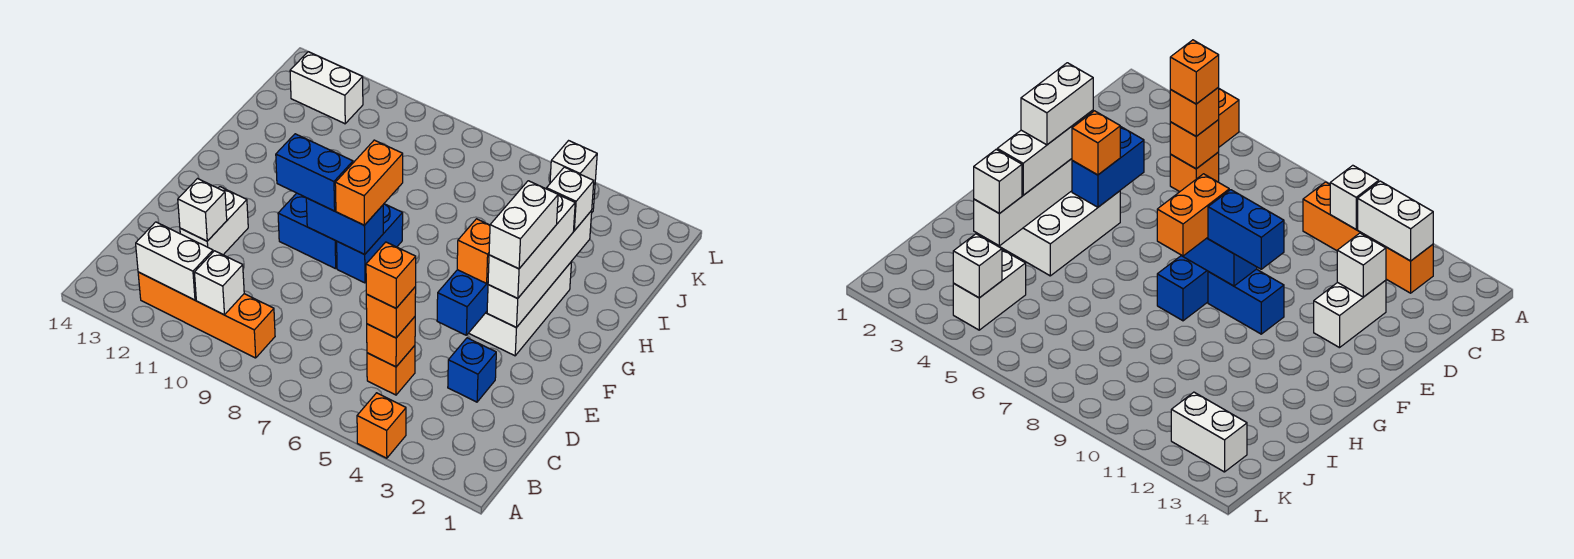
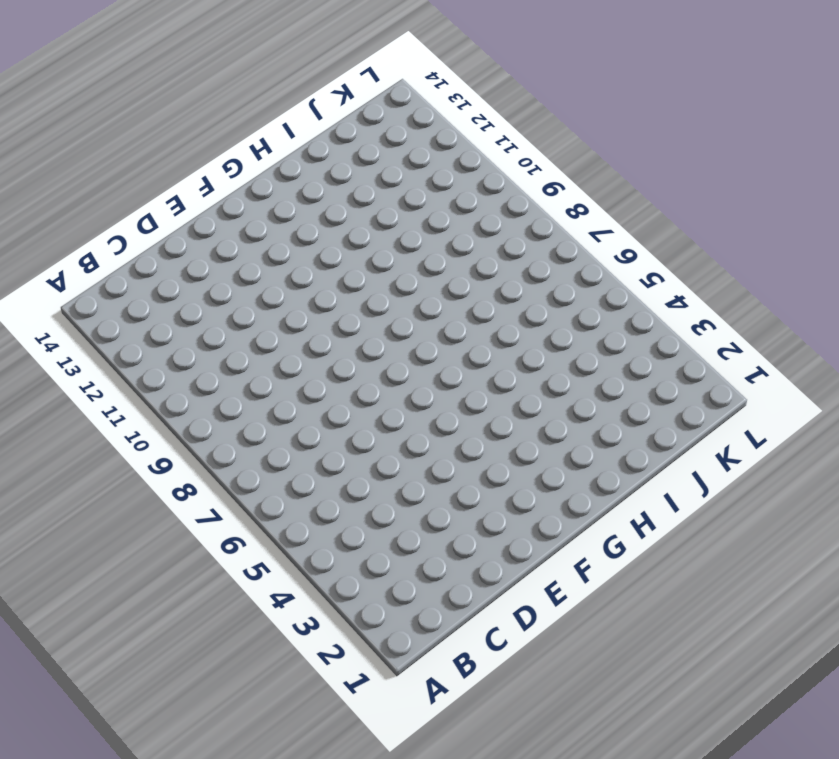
none -> orange brick A4 level 1
none -> orange brick B9:B12 level 1
none -> orange brick C5 level 1

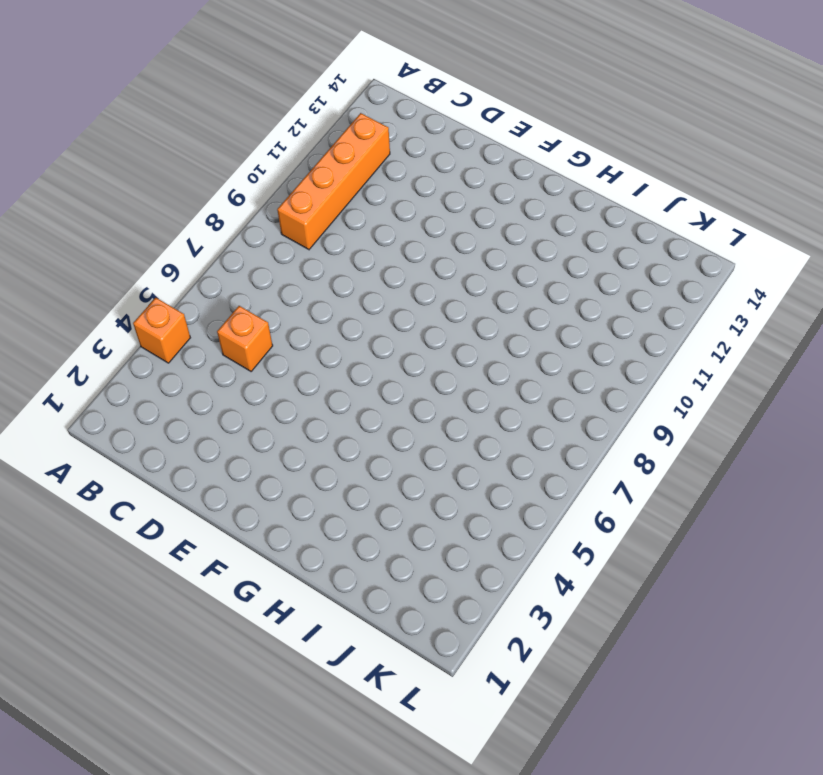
none -> blue brick D3 level 1
none -> white brick D12:E12 level 1
none -> white brick F3:H4 level 1

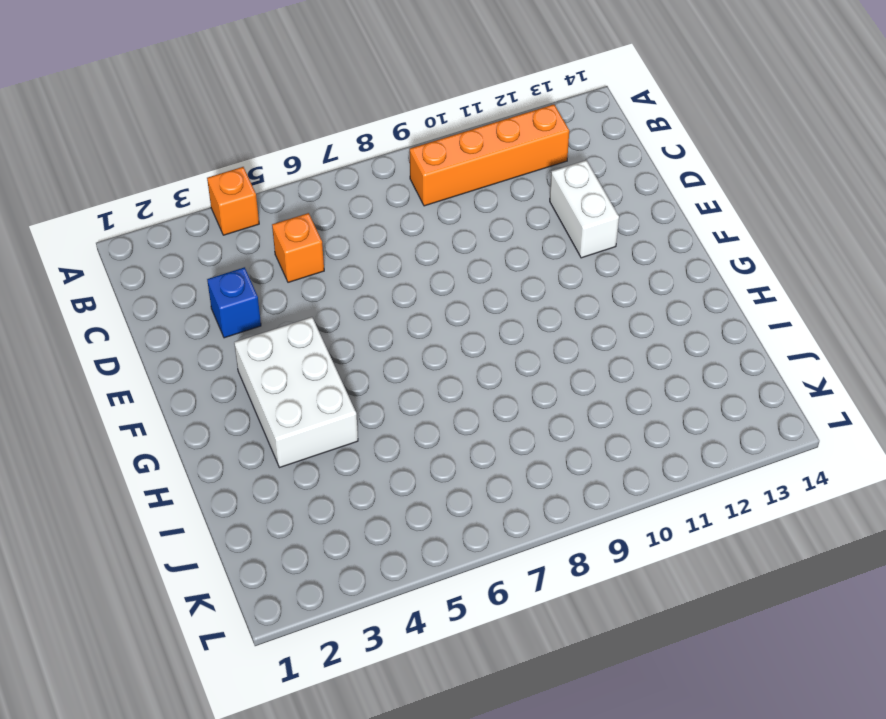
none -> blue brick F8:G8 level 1
none -> blue brick F9:F10 level 1
none -> white brick J4:K4 level 1

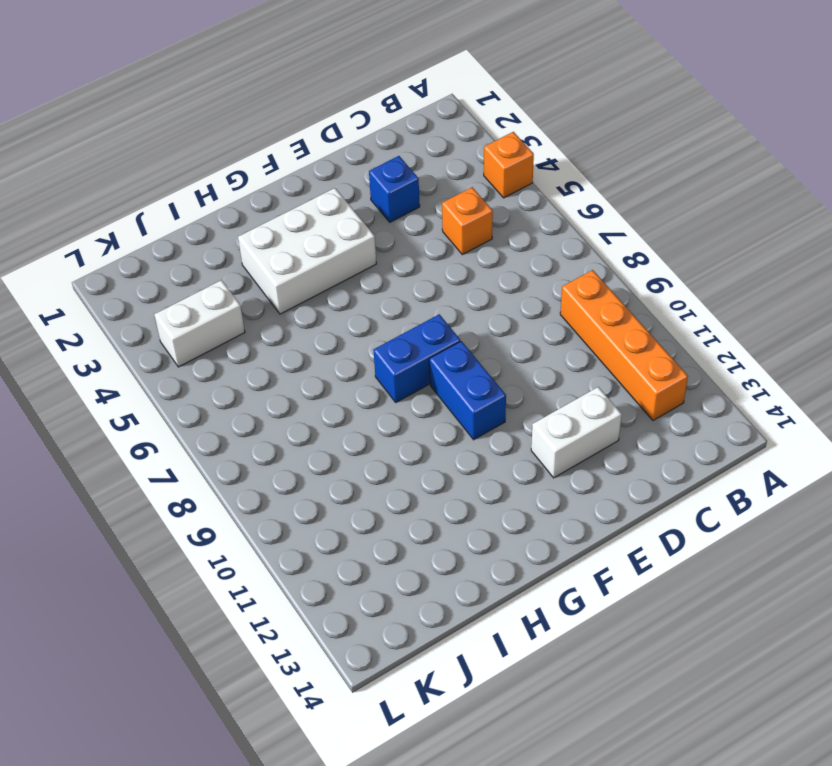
none -> white brick K12:K13 level 1
none -> white brick B10 level 2
none -> white brick B11:B12 level 2

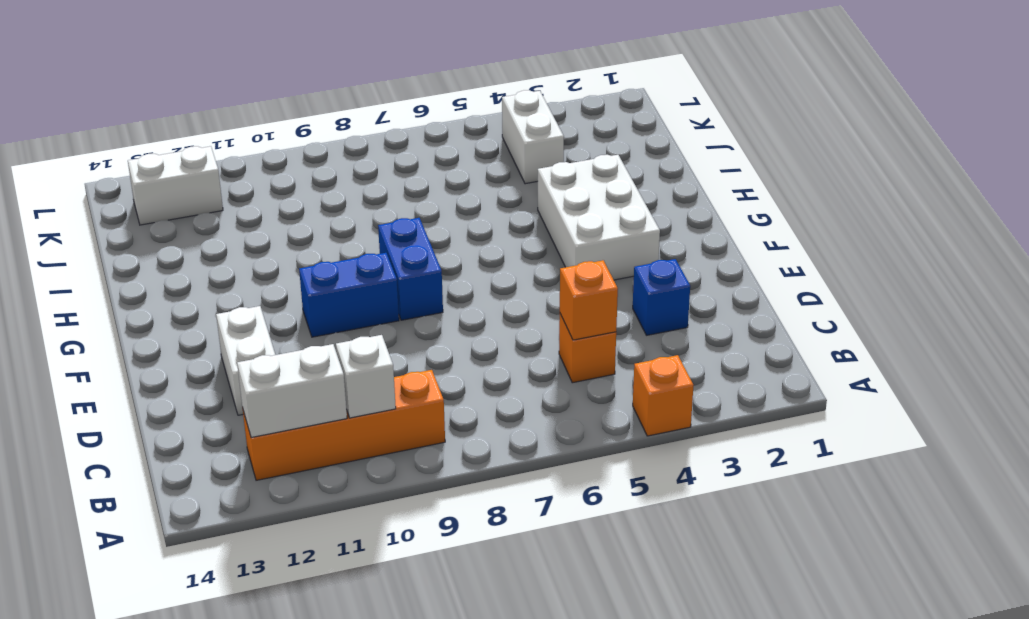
none -> white brick D12 level 2
none -> blue brick E4:F4 level 2
none -> white brick F3:I3 level 2

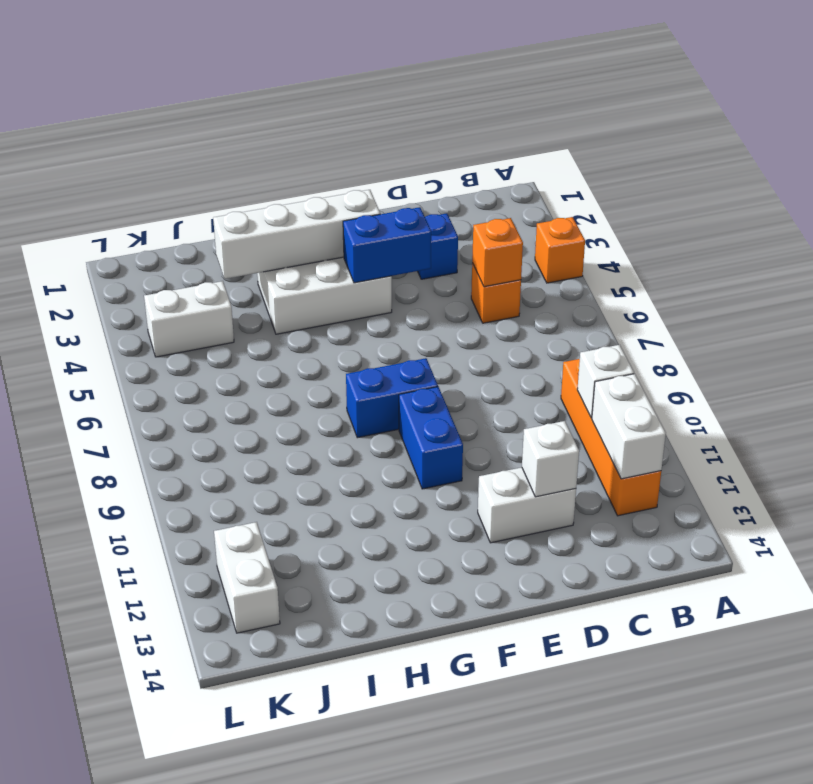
none -> blue brick F8:F9 level 2
none -> white brick K4 level 2
none -> orange brick C5 level 3

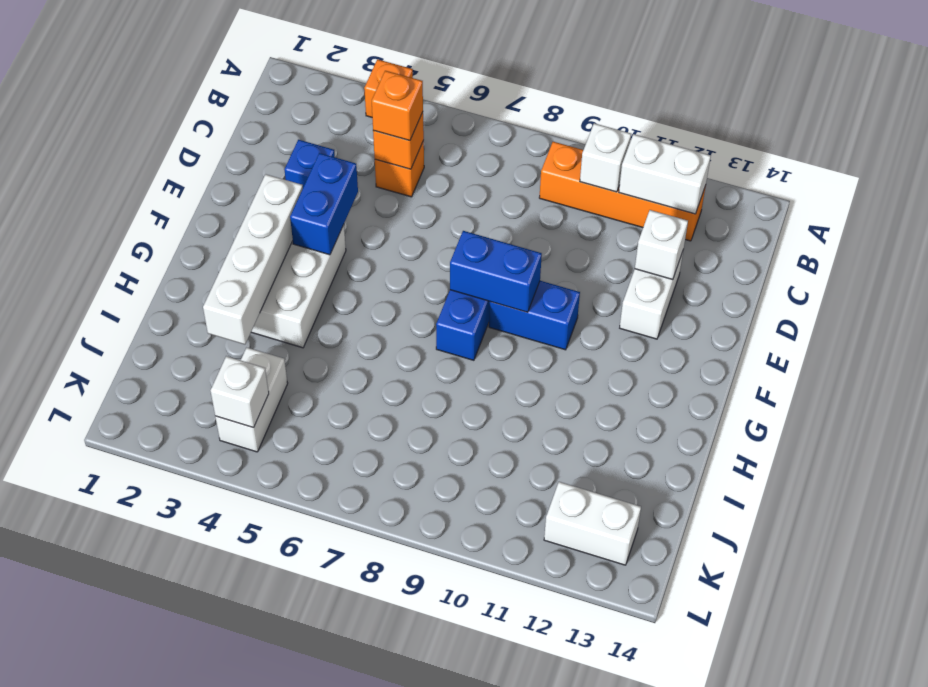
none -> white brick F3:H3 level 3
none -> orange brick F4 level 3
none -> orange brick F8:G8 level 3

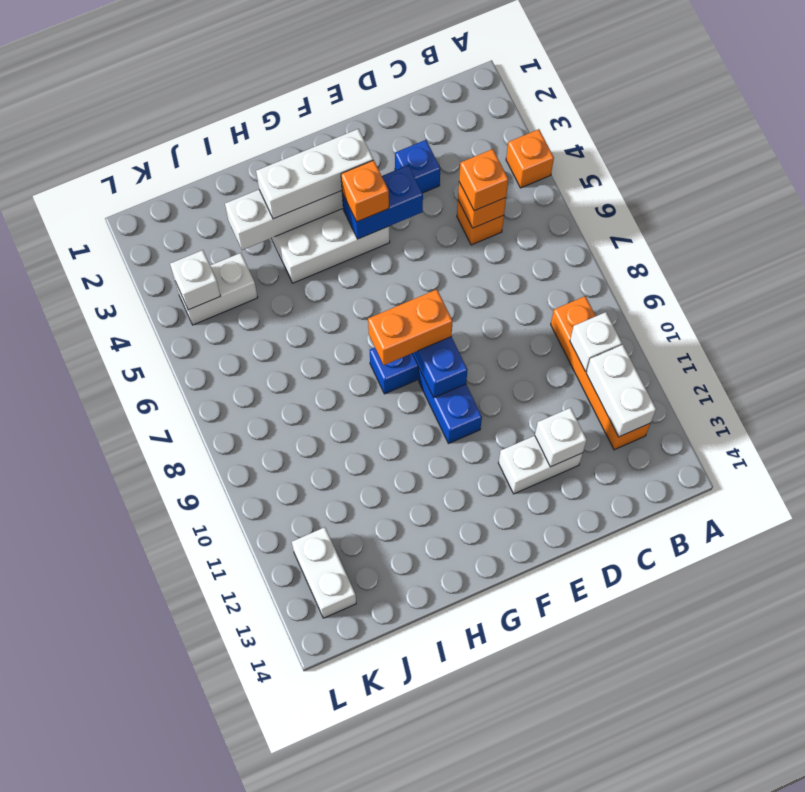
none -> blue brick F9:F10 level 3
none -> white brick I3 level 3
none -> orange brick C5 level 4

